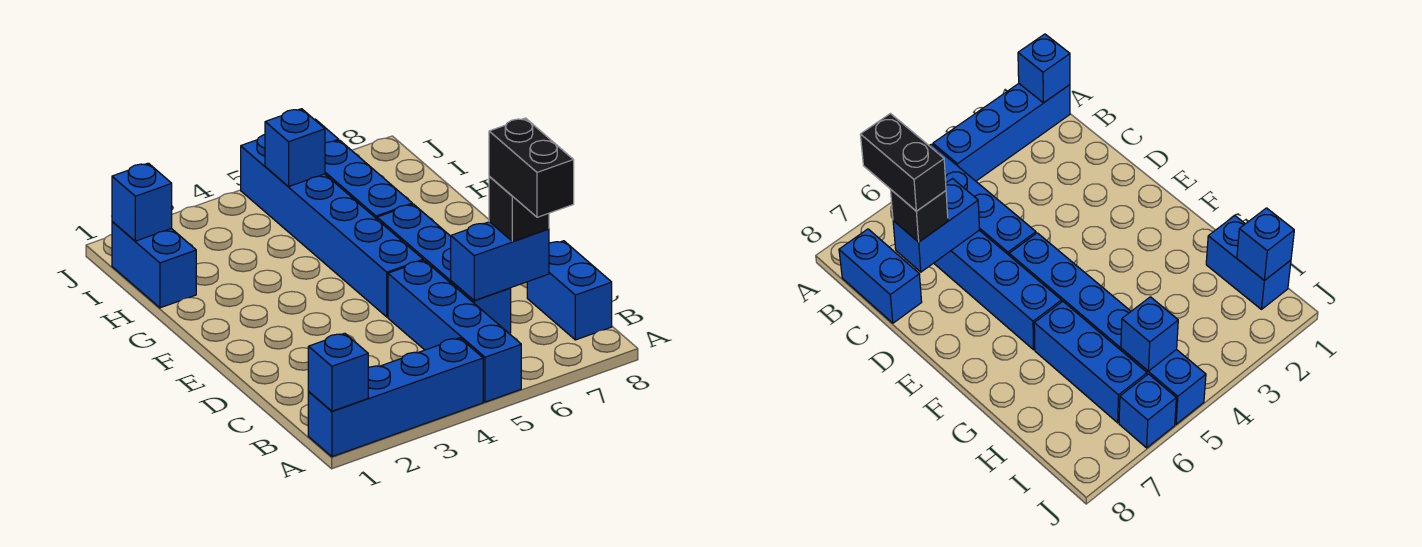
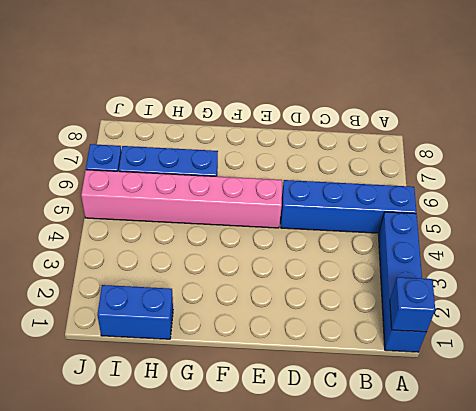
pink brick E5:J5 level 1 -> blue brick E5:J5 level 1
none -> blue brick B8:C8 level 1
none -> blue brick C6:F6 level 1
none -> blue brick C6:C7 level 2

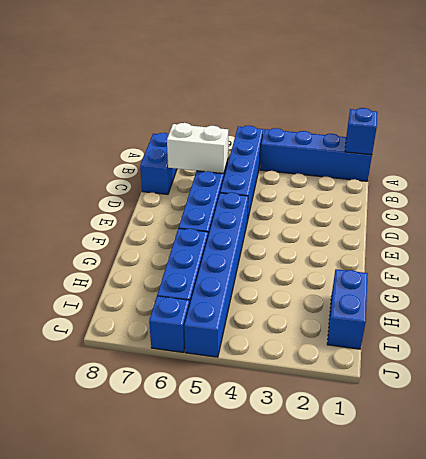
white brick C6:C7 level 2 -> blue brick C6:C7 level 2
none -> blue brick I1 level 2
none -> blue brick I5 level 2
none -> black brick C7 level 3

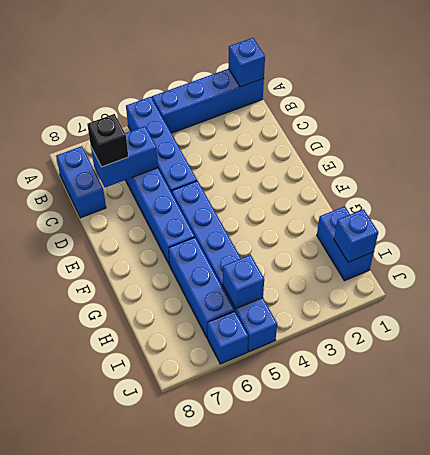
none -> black brick B7:C7 level 4

